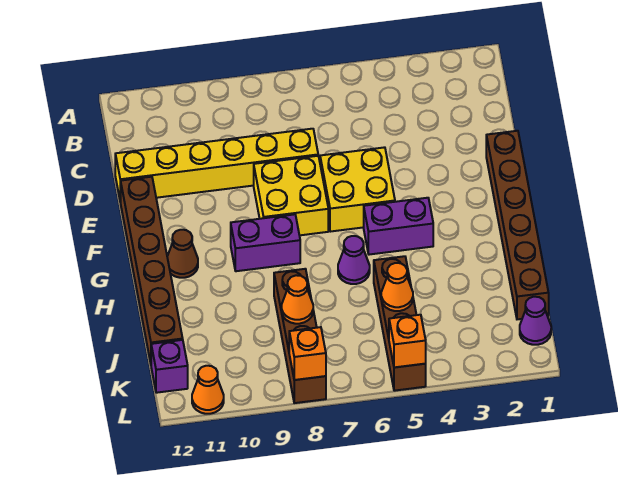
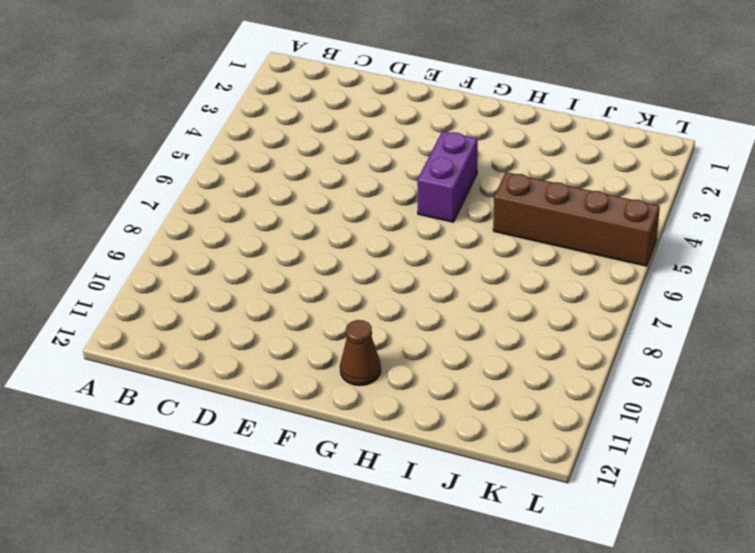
none -> yellow brick D7:D12 level 1
none -> brown brick E1:J1 level 1
none -> yellow brick E5:F6 level 1

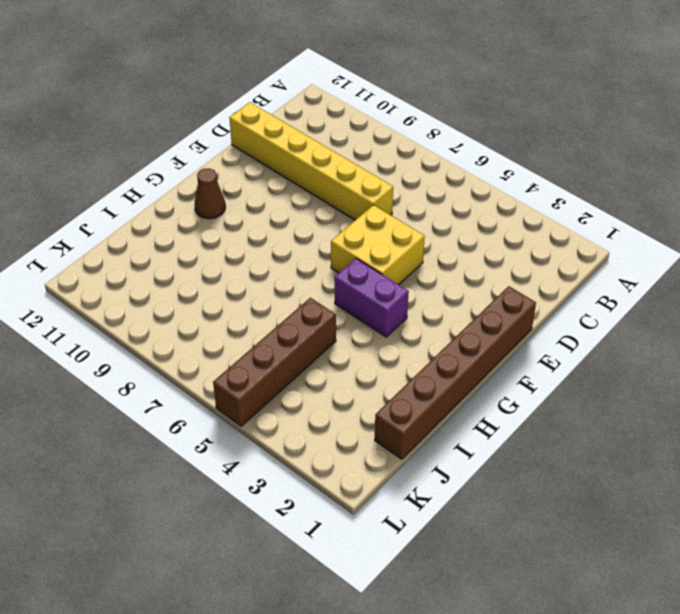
none -> yellow brick E7:F8 level 1
none -> brown brick E12:J12 level 1
none -> purple brick G8:G9 level 1

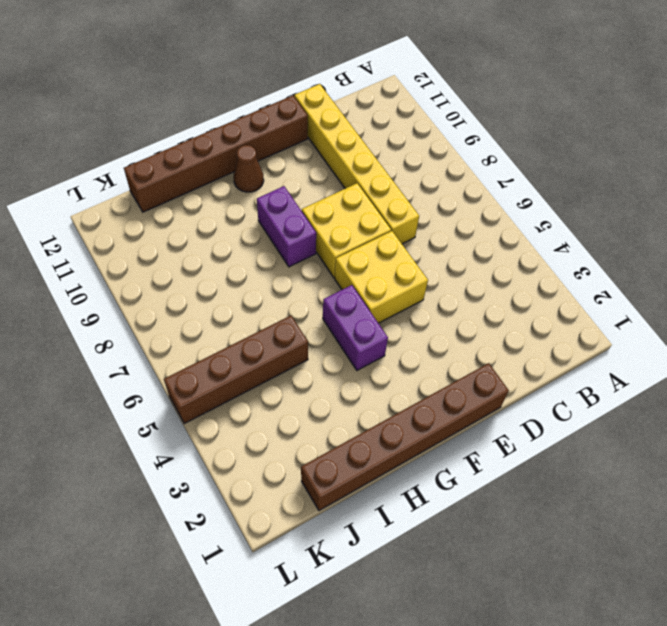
none -> purple cone H6 level 1
none -> brown brick I8:L8 level 1
none -> purple cone K1 level 1

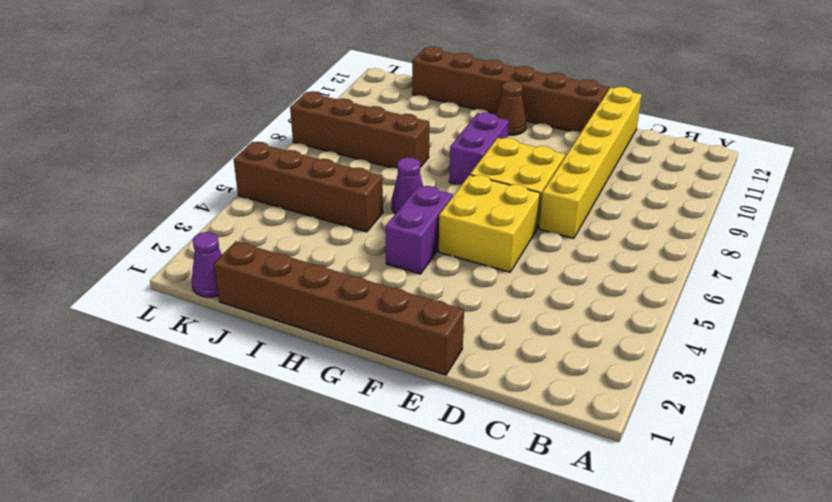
none -> purple brick K12 level 1
none -> orange cone L11 level 1
none -> orange cone J5 level 2

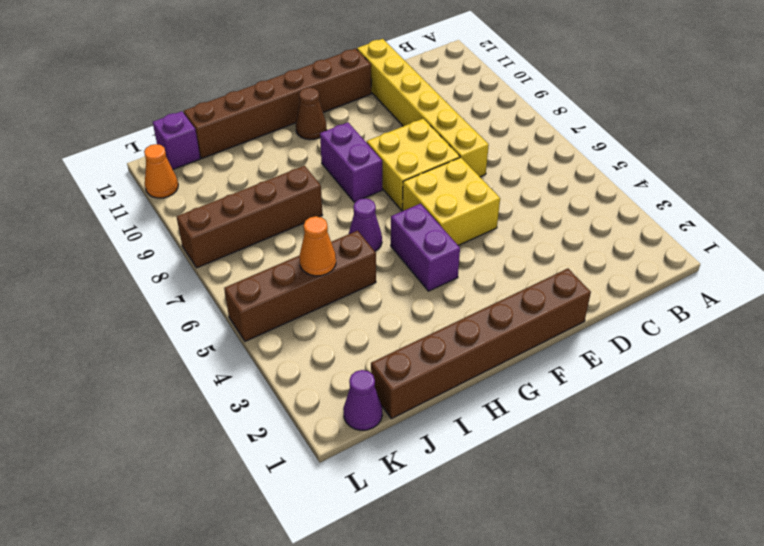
none -> orange cone J8 level 2
none -> orange brick L5 level 2
none -> orange brick L8 level 2

